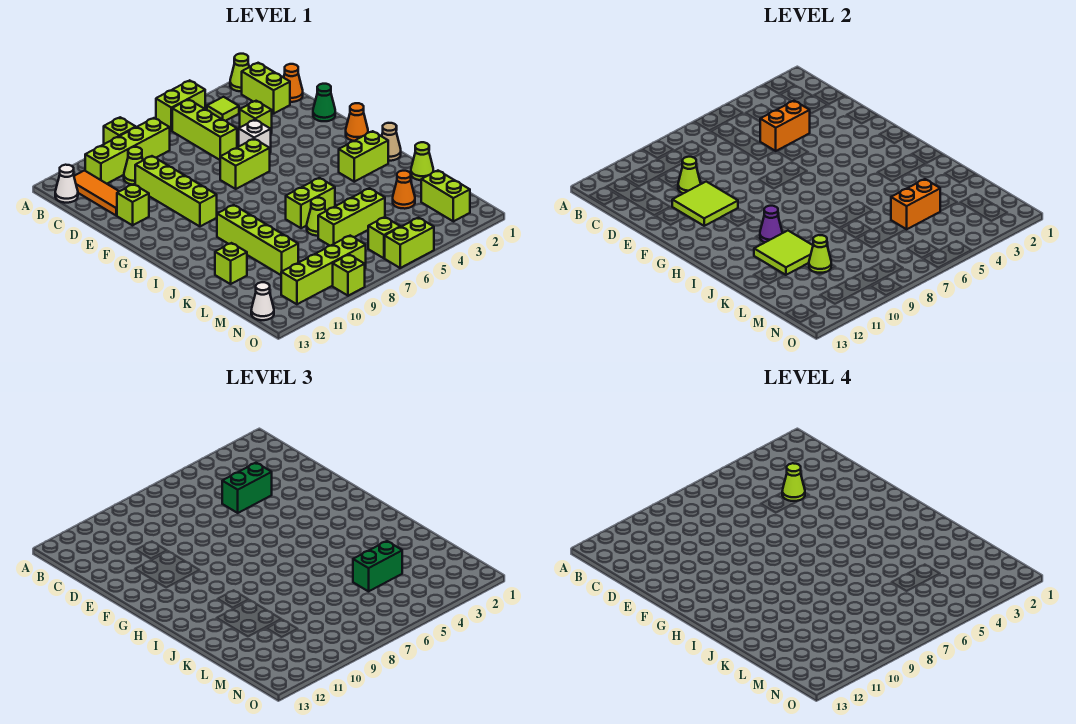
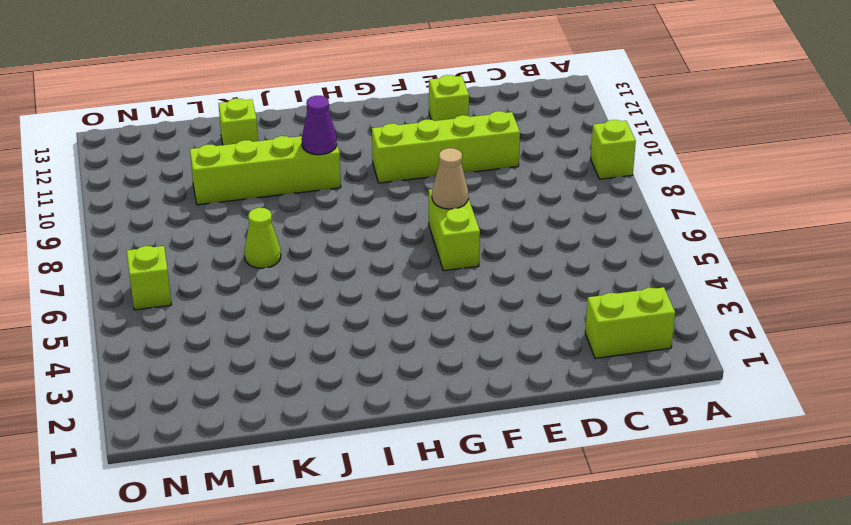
tan cone F7 level 2 -> tan cone I1 level 1
none -> lime cone A2 level 1
none -> lime brick A5:A6 level 1
none -> lime tile B4 level 1
none -> lime brick B6:D6 level 1

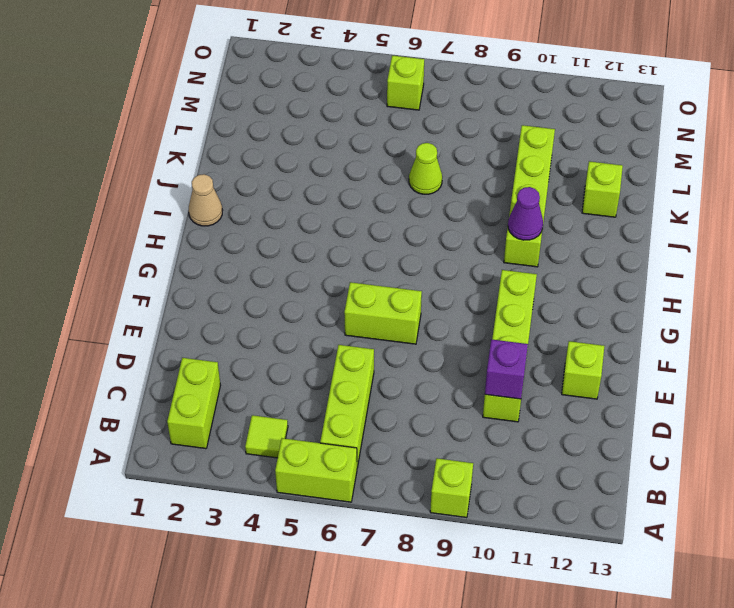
purple brick D10 level 2 -> lime cone D10 level 2
none -> lime cone A2 level 1
none -> lime brick B8:B11 level 1
none -> orange tile B12:D12 level 1
none -> white cone B13 level 1

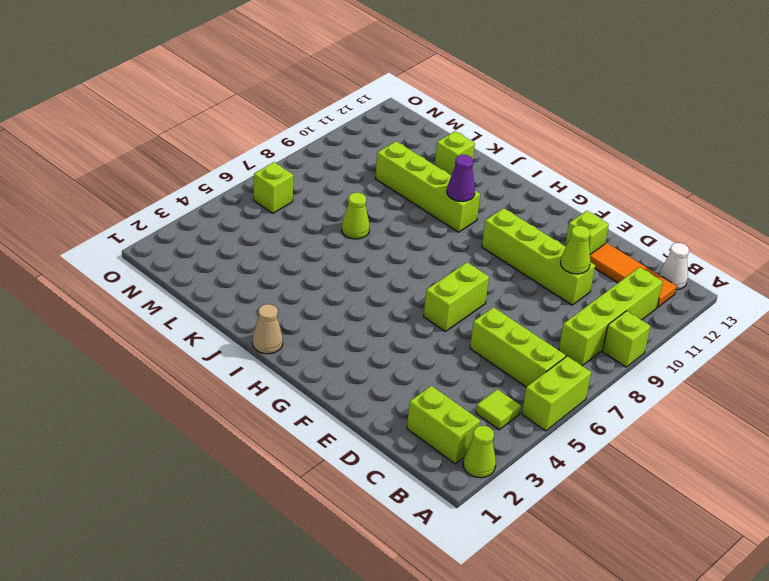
none -> orange cone C1 level 1
none -> lime cone C10 level 1
none -> lime brick D4 level 1
none -> green cone E1 level 1

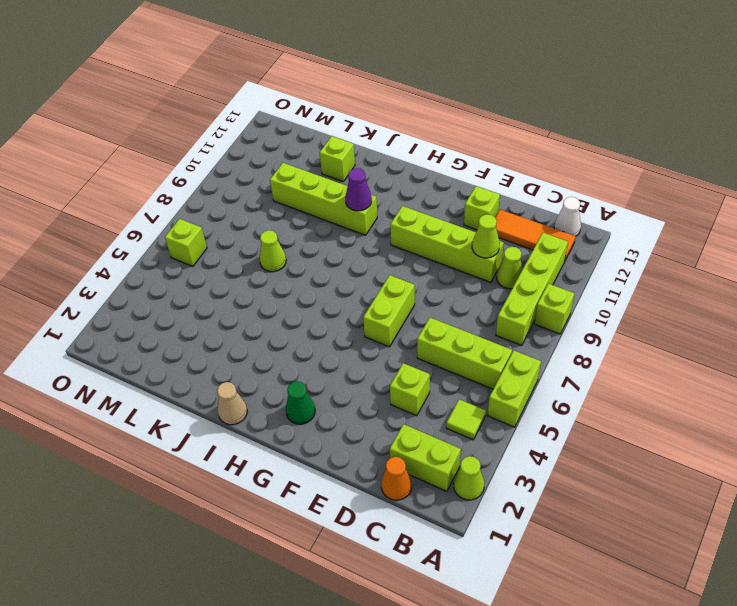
green cone G2 level 1 -> green cone E1 level 1
none -> white brick E5 level 1
none -> orange cone G1 level 1
none -> lime brick I2:I3 level 1
none -> lime brick J6:J7 level 1

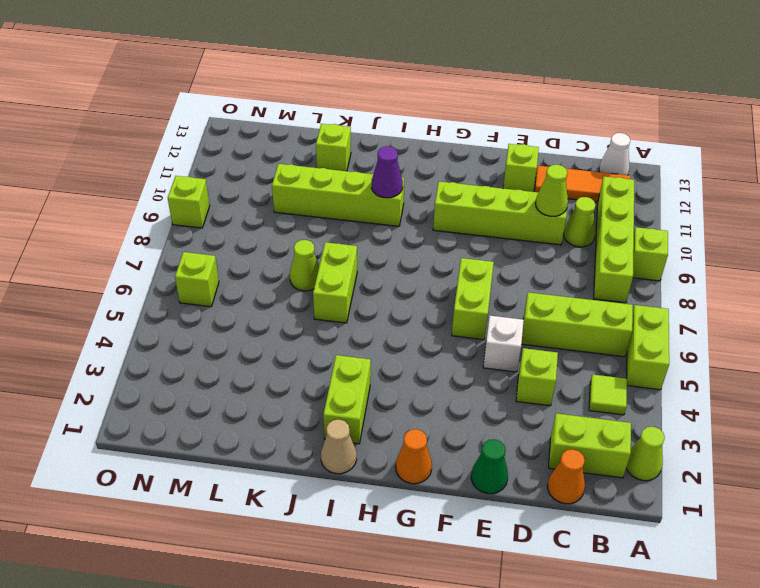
none -> lime cone K1 level 1
none -> orange cone L3 level 1
none -> lime brick L5:L7 level 1
none -> lime brick M2:N2 level 1

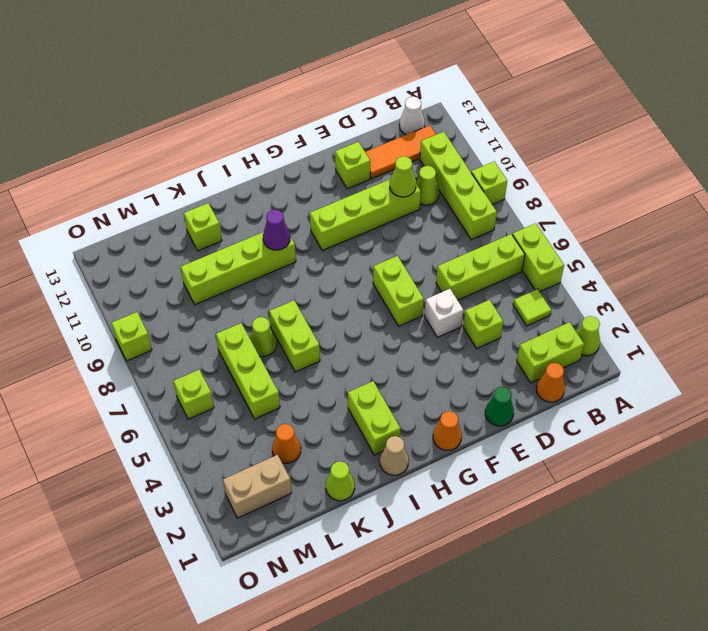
tan brick M2:N2 level 1 -> lime brick M2:N2 level 1
none -> lime brick N8:N11 level 1
none -> white cone N13 level 1
none -> lime brick O5:O6 level 1
none -> orange brick D4:D5 level 2

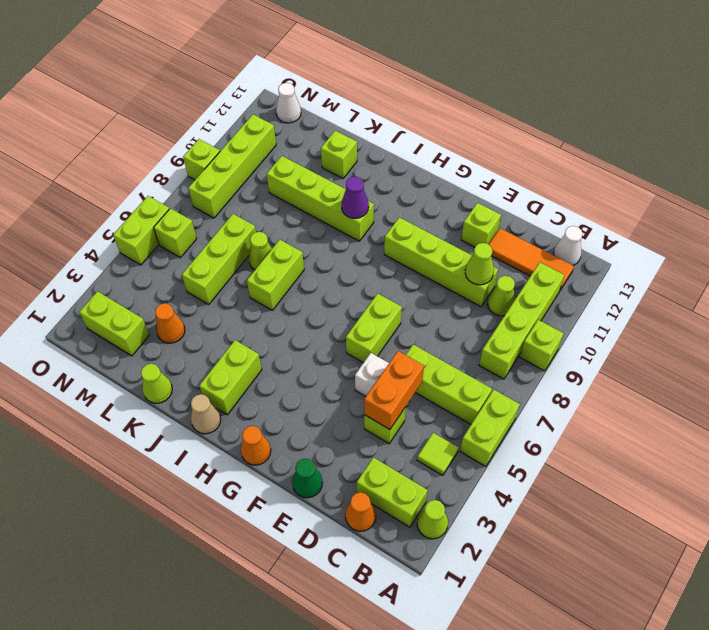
none -> lime tile E10:F11 level 2
none -> lime tile J10:K11 level 2
none -> orange brick L4:L5 level 2
none -> lime cone L10 level 2

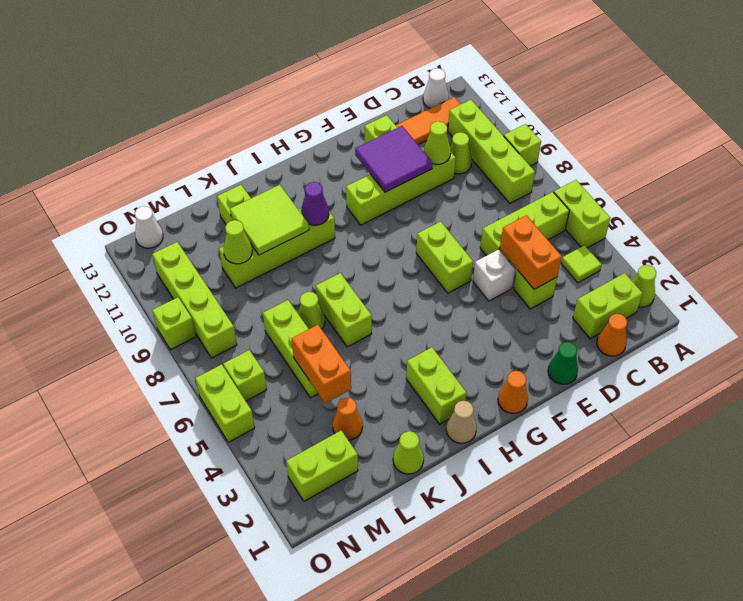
purple tile E10:F11 level 2 -> lime tile E10:F11 level 2
none -> green brick D4:D5 level 3
none -> green brick L4:L5 level 3
none -> lime cone D4 level 4

